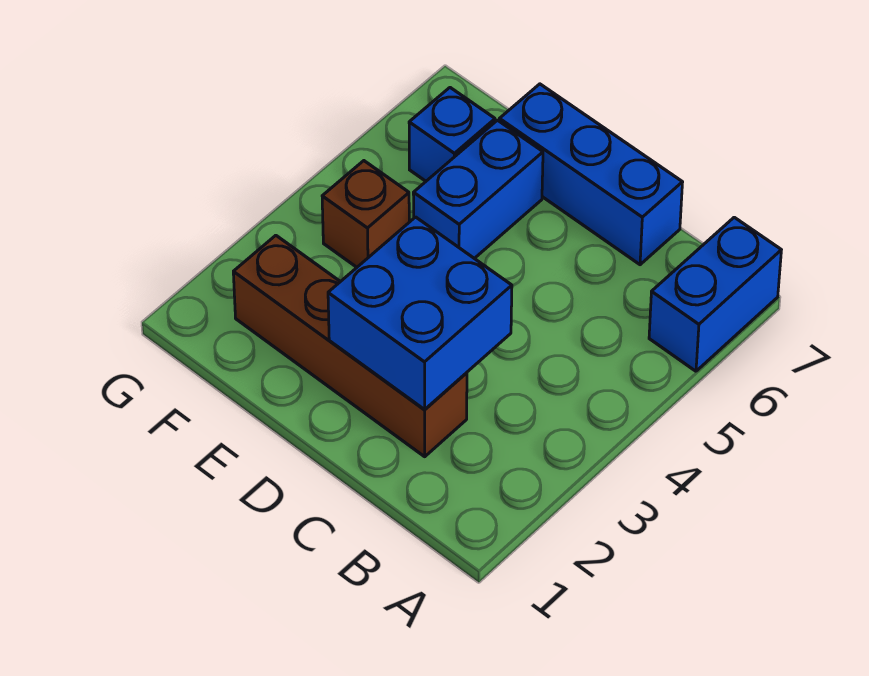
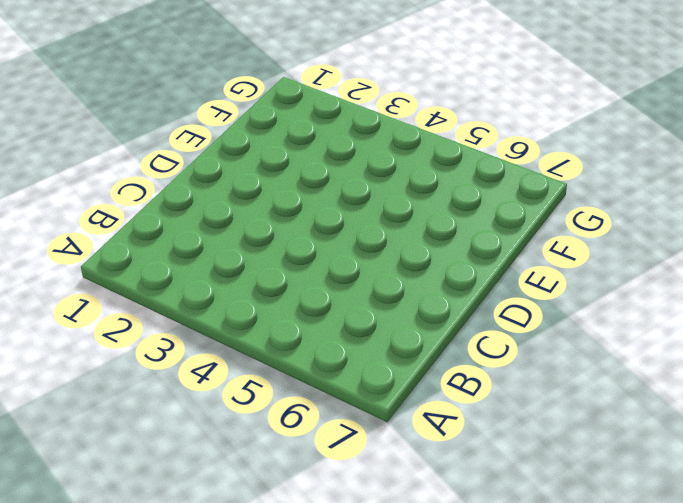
none -> blue brick A6:A7 level 1
none -> brown brick C2:F2 level 1

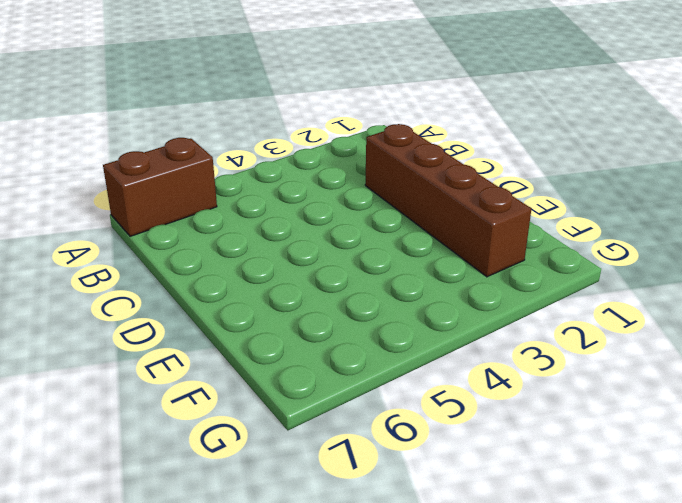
brown brick A6:A7 level 1 -> blue brick A6:A7 level 1
none -> blue brick C7:E7 level 1
none -> blue brick E5:E6 level 1

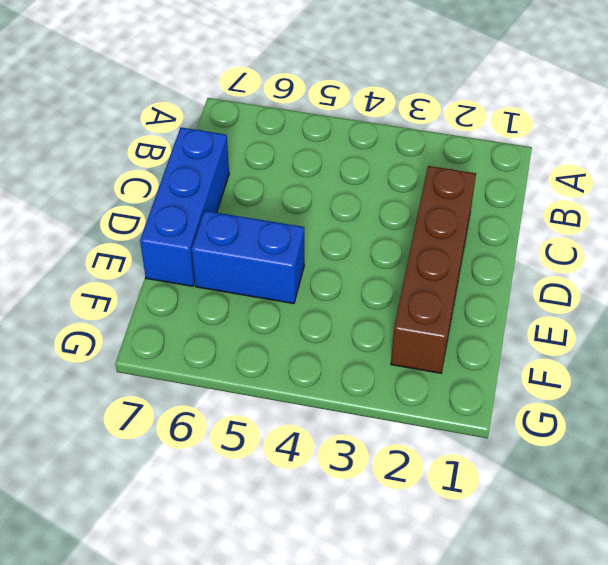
none -> blue brick A6:A7 level 1
none -> brown brick F4 level 1

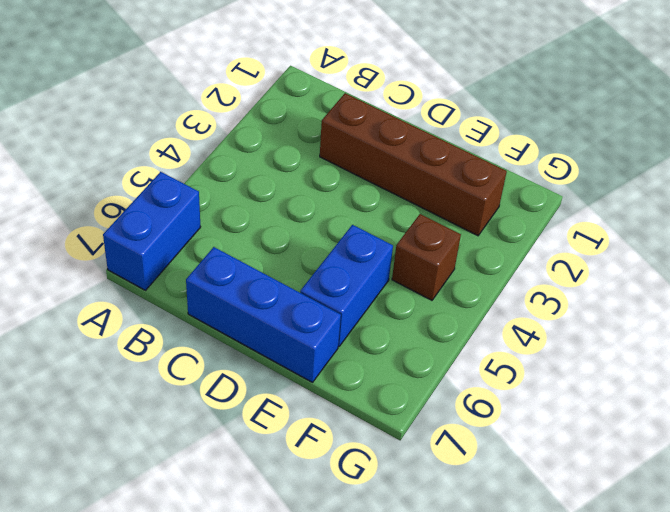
none -> blue brick F6 level 1
none -> blue brick C2:D3 level 2

